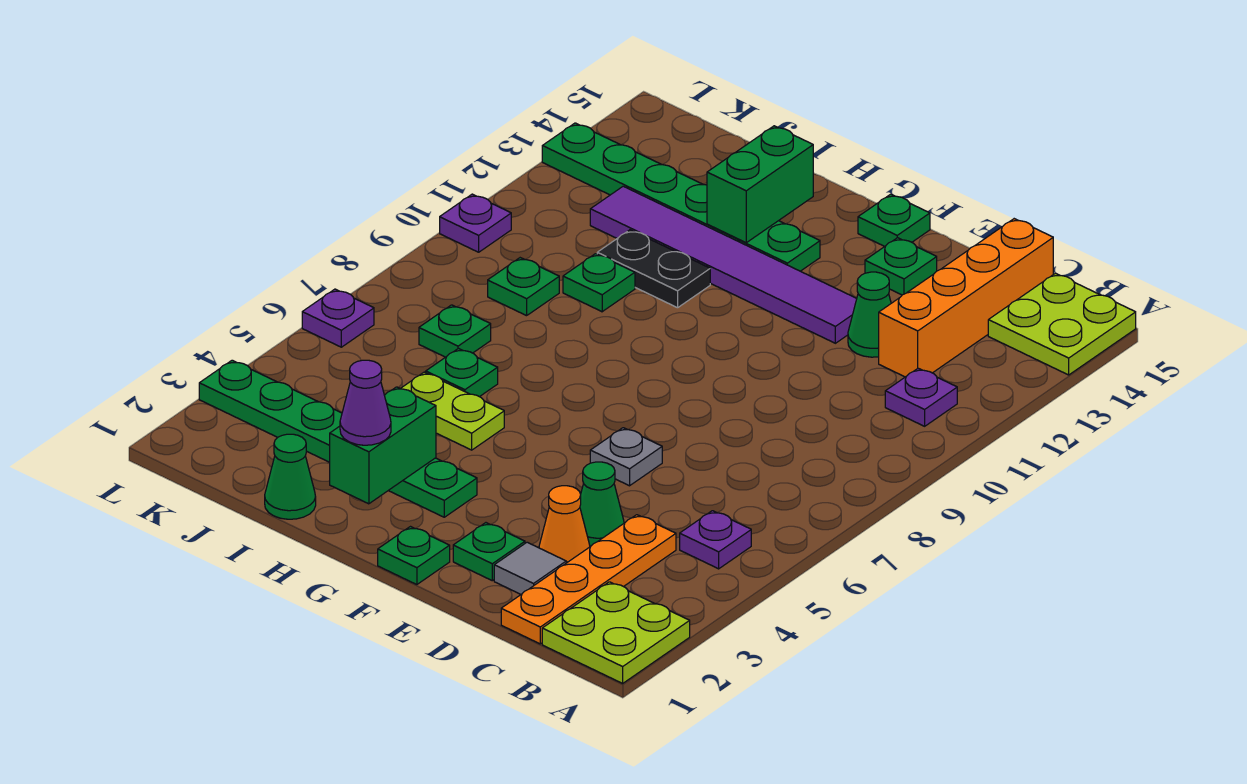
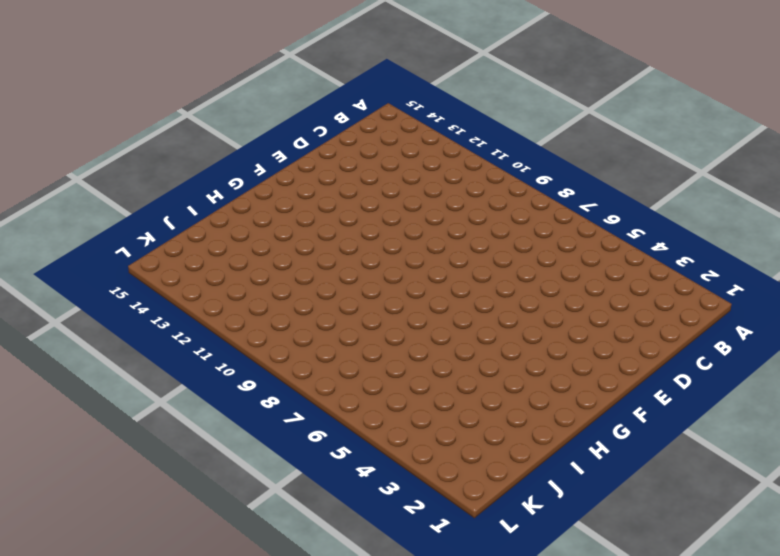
none -> lime plate A1:B2 level 1
none -> lime plate A14:B15 level 1
none -> purple plate B5 level 1
none -> purple plate B11 level 1

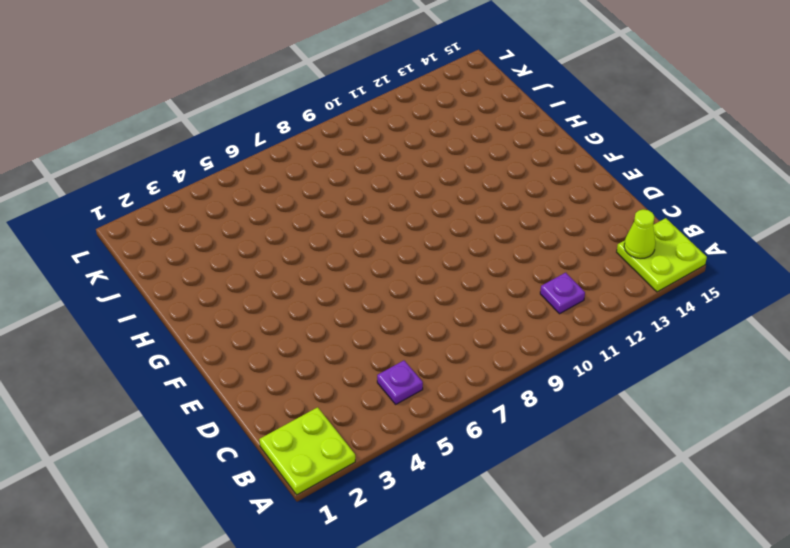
lime cone B14 level 2 -> none
none -> orange plate C1:C4 level 1
none -> orange brick C12:C15 level 1
none -> grey tile D2 level 1
none -> orange cone D3 level 1

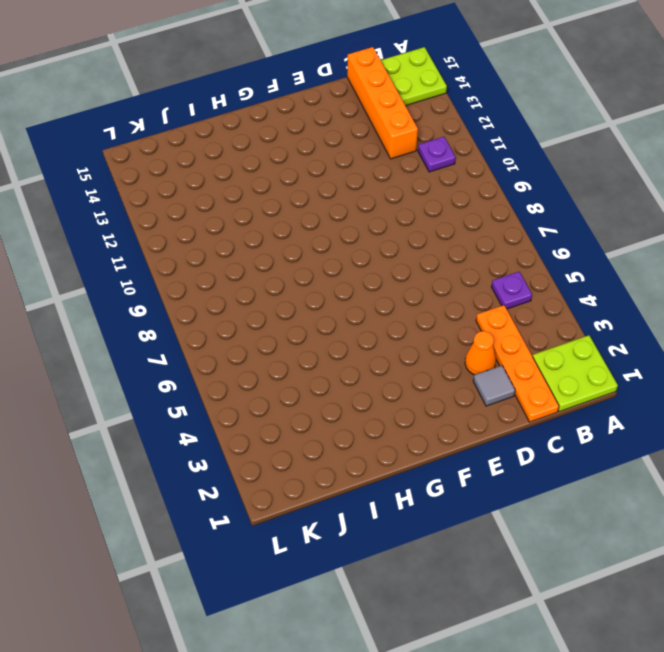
none -> green cone D4 level 1
none -> green cone D12 level 1
none -> green plate E2 level 1
none -> grey plate E6 level 1

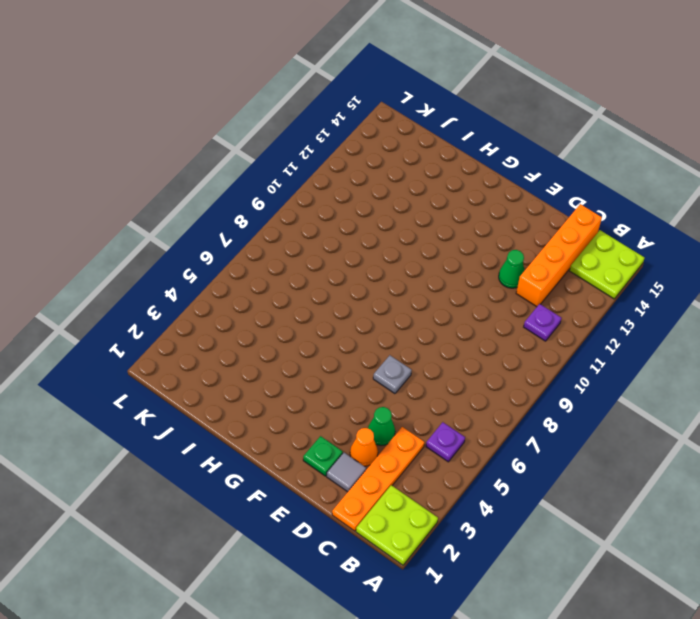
none -> purple tile E12:J12 level 1
none -> green plate E14 level 1
none -> green plate F1 level 1
none -> green plate F15 level 1

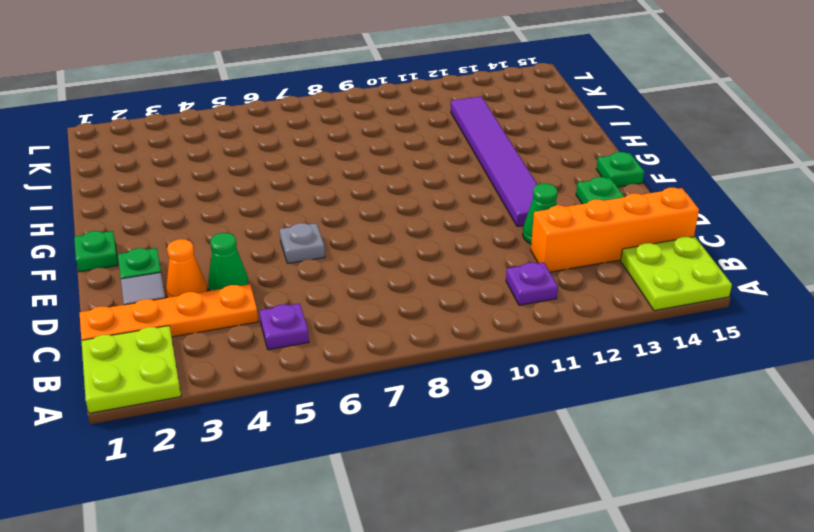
none -> green plate G3:L3 level 1
none -> green plate G13:L13 level 1
none -> lime plate H5:I5 level 1
none -> black plate H11:I11 level 1

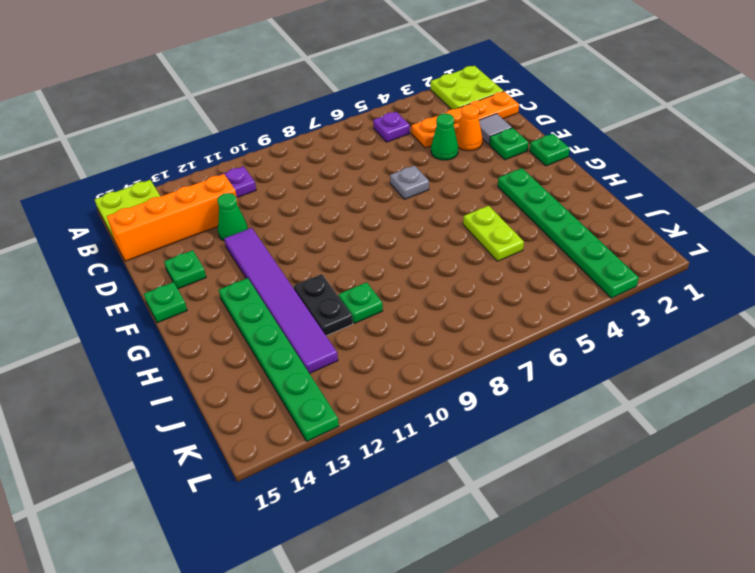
none -> green cone I1 level 1
none -> green plate I6 level 1
none -> green plate J7 level 1
none -> green plate J9 level 1

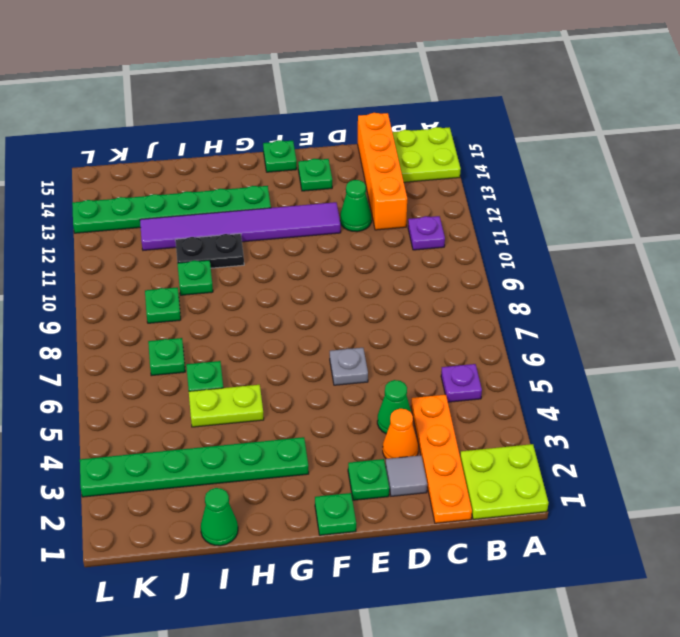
none -> purple plate L6 level 1
none -> purple plate L10 level 1
none -> green brick H2:H3 level 2
none -> green brick H13:H14 level 2

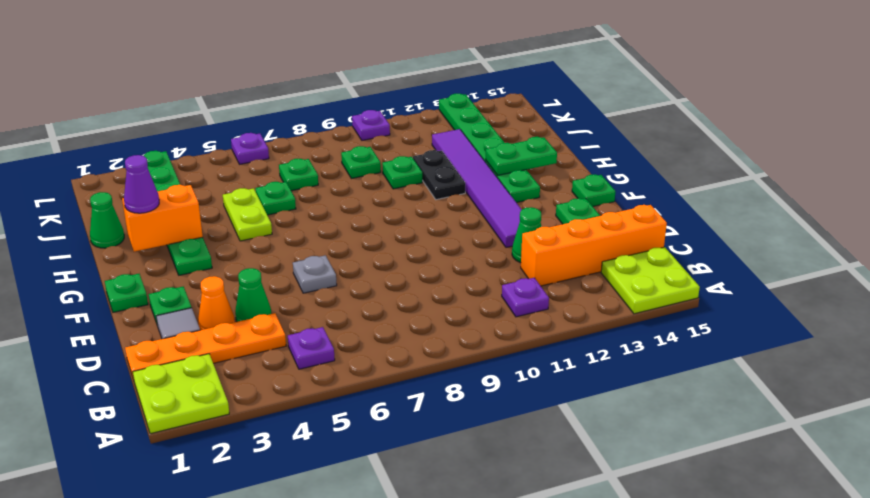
orange brick H2:H3 level 2 -> green brick H2:H3 level 2
green plate H13:H14 level 2 -> green brick H13:H14 level 2

